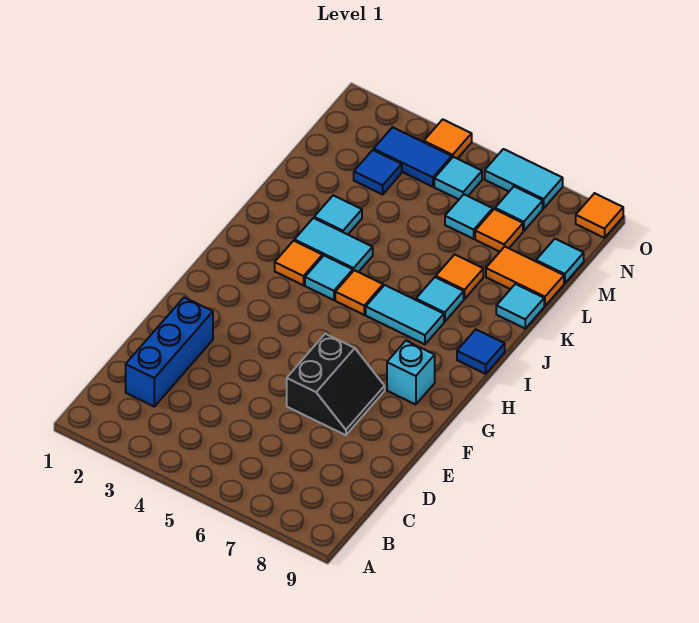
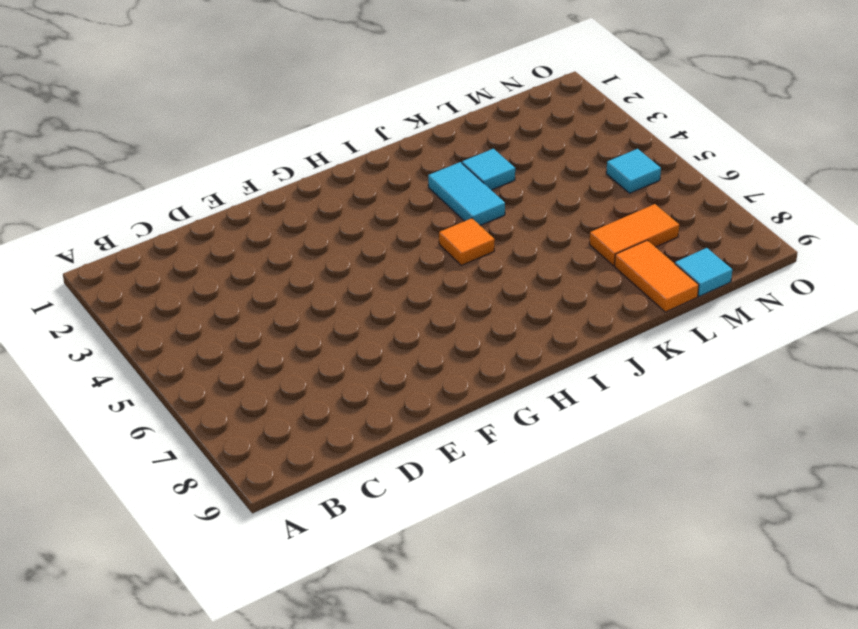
orange tile L7:M7 level 1 -> orange tile M7 level 1
none -> blue brick C2:E2 level 1
none -> black slope E6:F7 level 1 top 6
none -> cyan brick G8 level 1

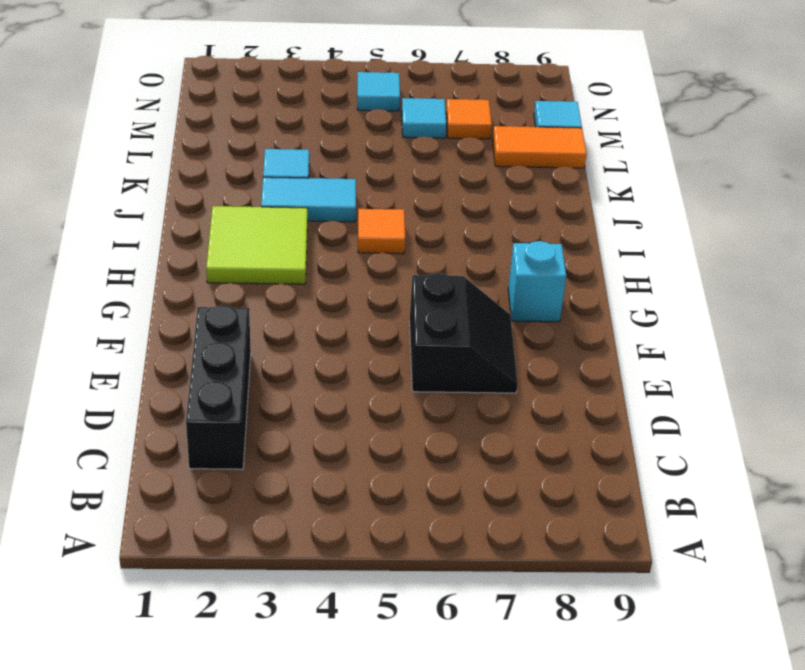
black brick C2:E2 level 1 -> blue brick C2:E2 level 1
lime tile H2:I3 level 1 -> orange tile I3 level 1
none -> cyan tile I4 level 1
none -> cyan tile I6:I7 level 1
none -> blue tile I9 level 1

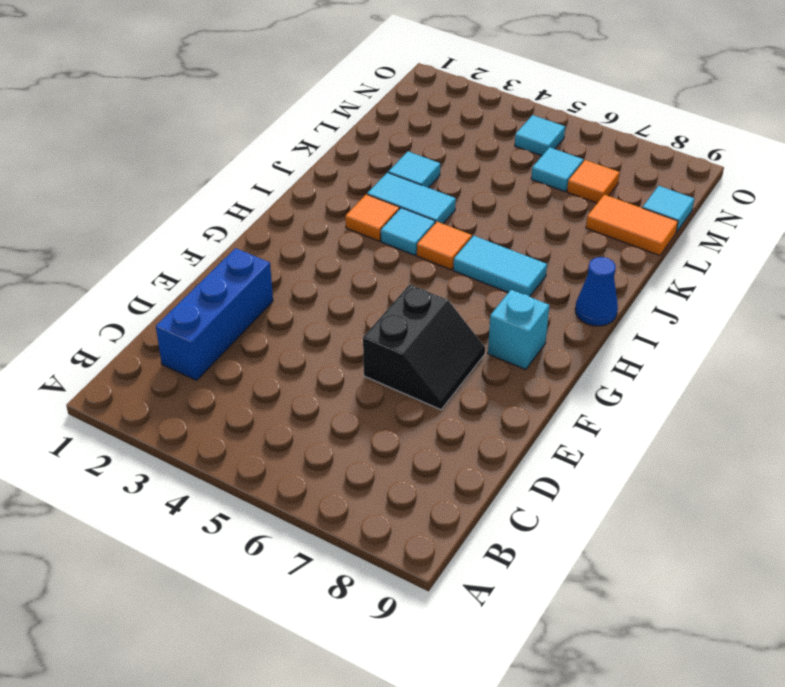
blue cone I9 level 1 -> blue tile I9 level 1
none -> cyan tile J7 level 1
none -> orange tile K7 level 1
none -> cyan tile K9 level 1

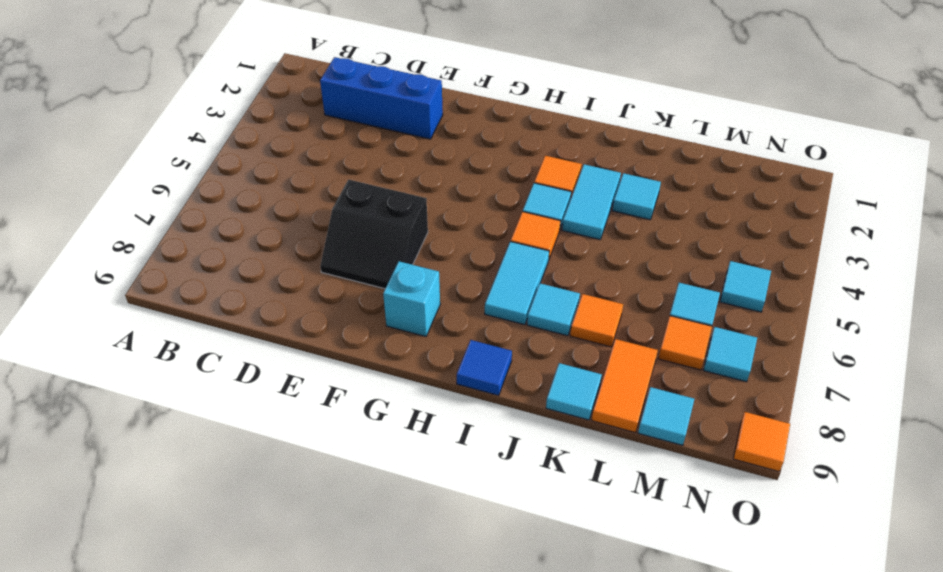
none -> blue tile M3 level 1
none -> blue tile N3:N4 level 1
none -> orange tile O4 level 1

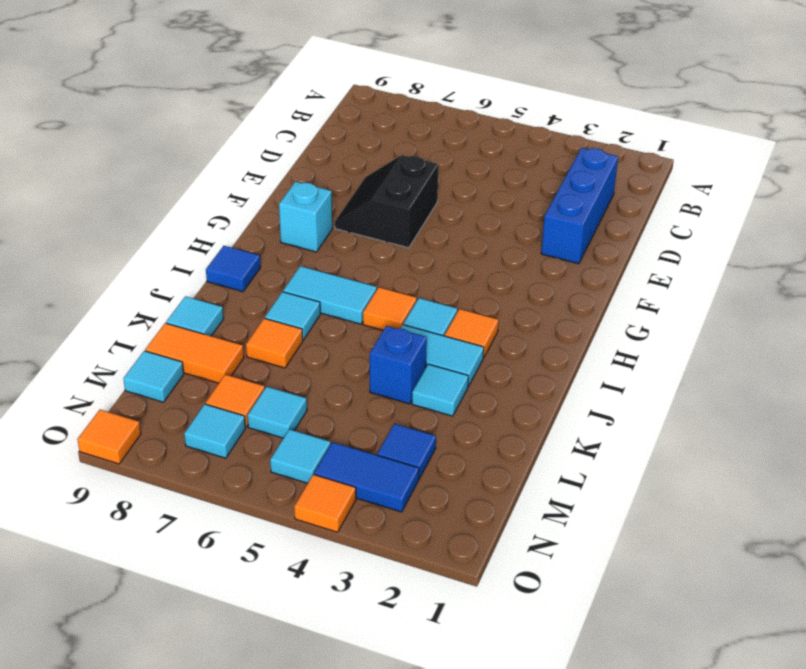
blue brick K4 level 1 -> none
none -> cyan tile O6:O7 level 1

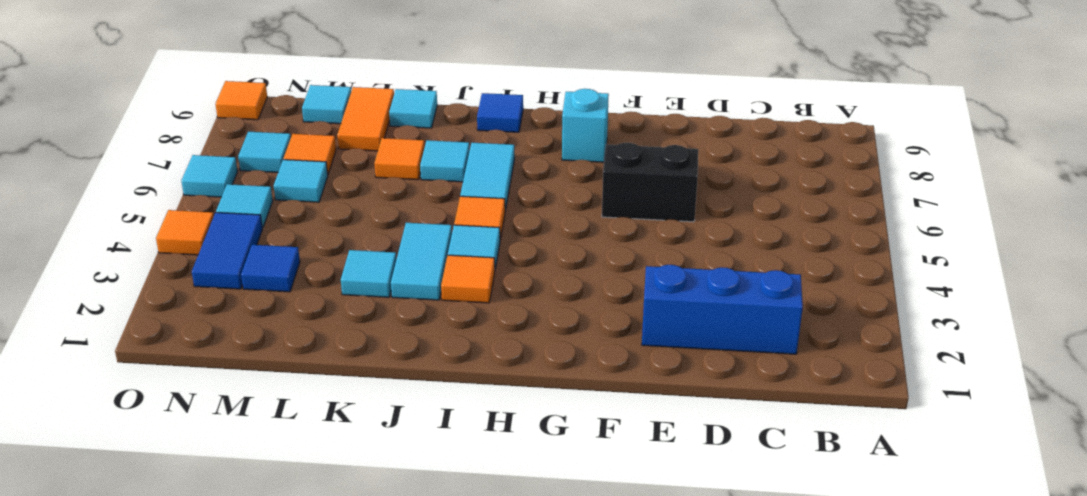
cyan tile O6 level 1 -> cyan tile O6:O7 level 1

